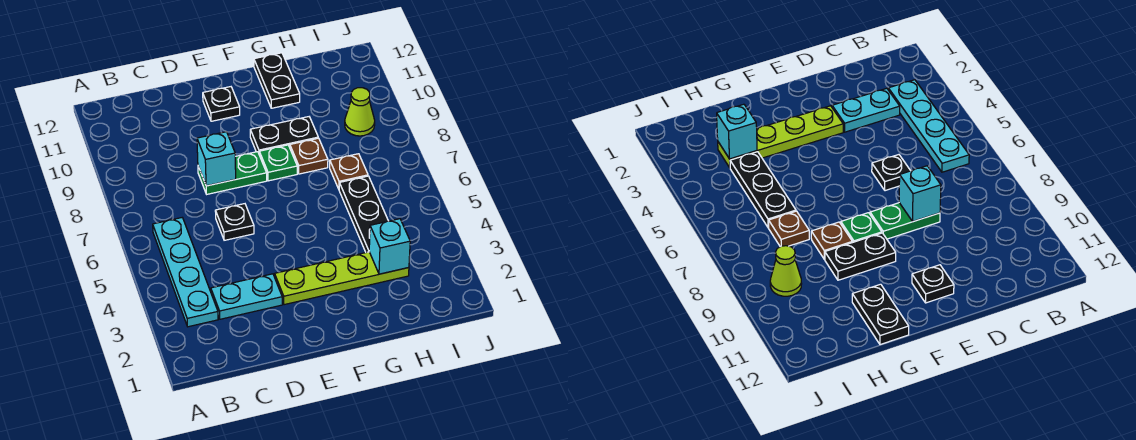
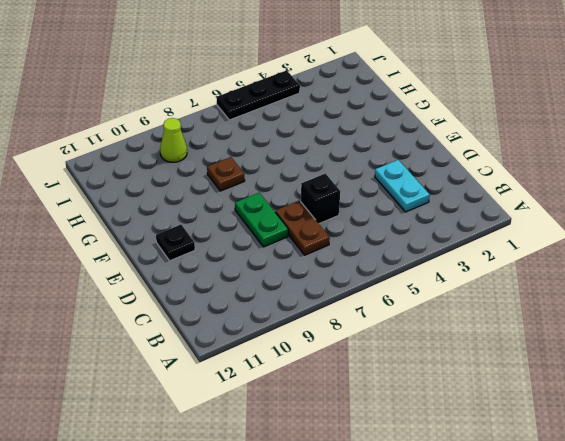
brown plate C7:D7 level 1 -> none
black brick D6 level 1 -> black plate D6 level 1
black plate J4:J6 level 1 -> black plate H4:H6 level 1
none -> cyan plate B3:B6 level 1
none -> lime plate E3:H3 level 1
none -> green plate F8 level 1

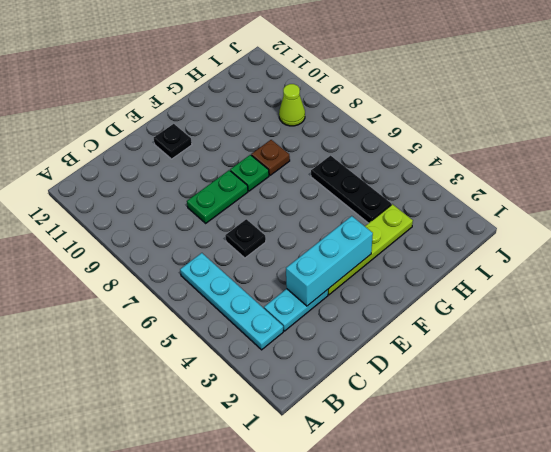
cyan brick D3:F3 level 2 -> none
none -> black plate F9:G9 level 1
none -> black plate G11:G12 level 1
none -> brown plate H7 level 1

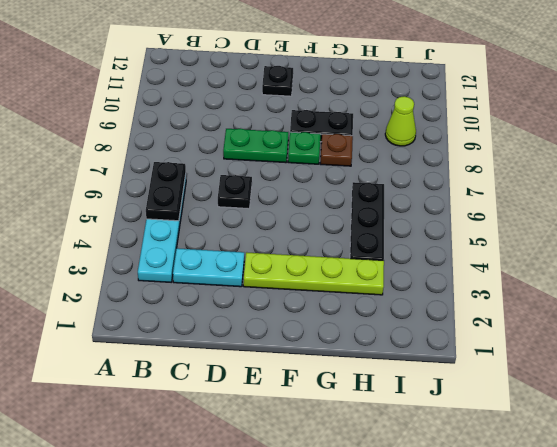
black plate B5:B6 level 2 -> black plate G11:G12 level 1
none -> brown plate H7 level 1
none -> cyan brick D8 level 2
none -> cyan brick H3 level 2

